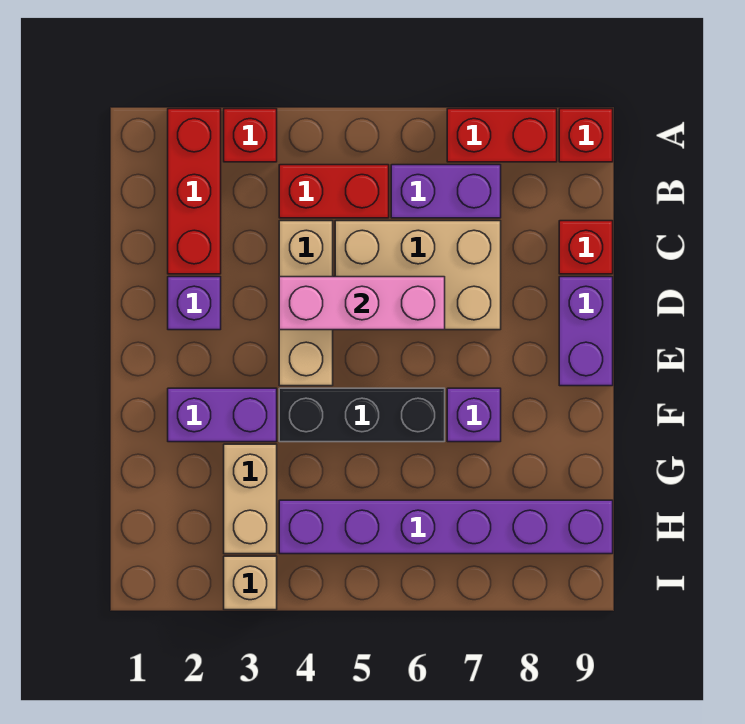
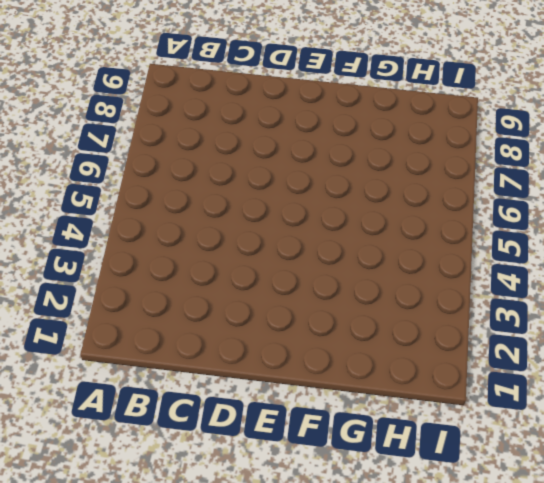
none -> red brick A2:C2 level 1
none -> red brick A3 level 1
none -> red brick A7:A8 level 1

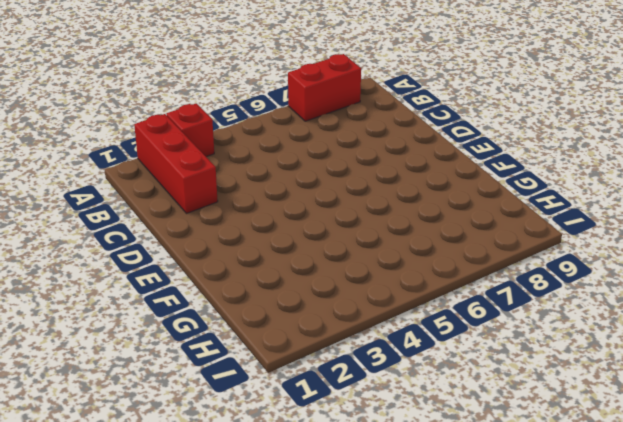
none -> red brick A9 level 1
none -> red brick B4:B5 level 1
none -> purple brick B6:B7 level 1

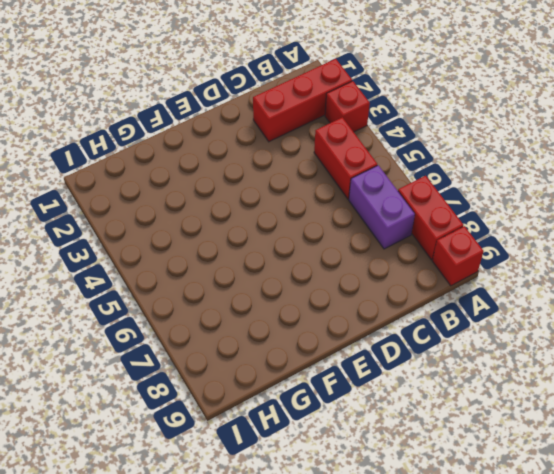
none -> tan brick C4:E4 level 1
none -> tan brick C5:D7 level 1
none -> red brick C9 level 1

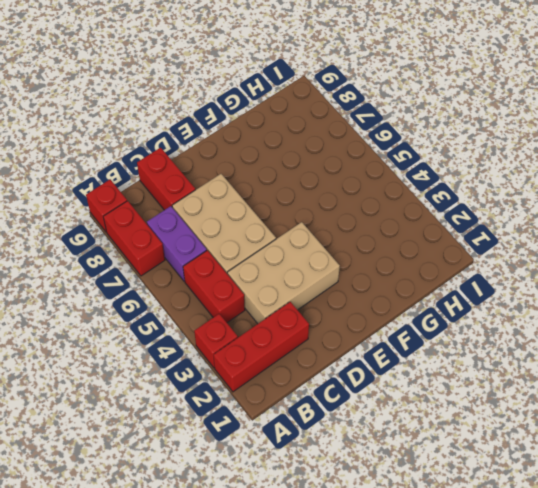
tan brick C3:E4 level 1 -> tan brick C4:E4 level 1
red brick C8:C9 level 1 -> red brick C9 level 1
none -> purple brick D2 level 1
none -> purple brick D9:E9 level 1
none -> purple brick F2:F3 level 1

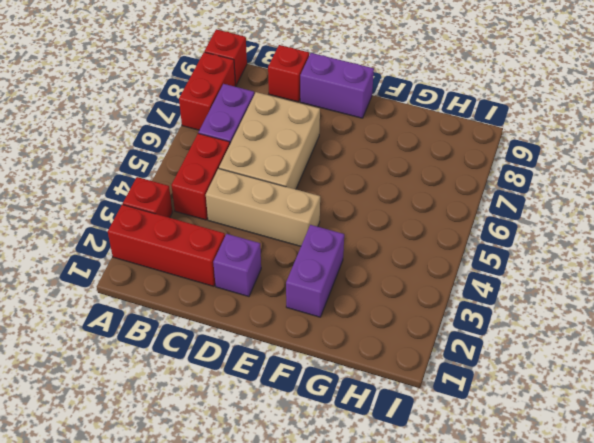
none -> black brick F4:F6 level 1
none -> purple brick F7 level 1
none -> tan brick G3:H3 level 1

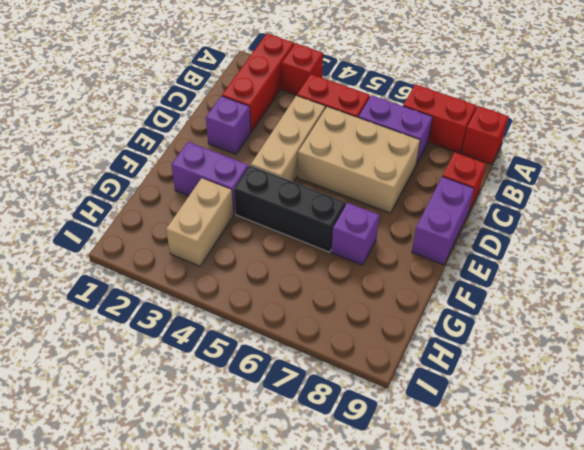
none -> purple brick H4:H9 level 1
none -> tan brick I3 level 1
none -> pink brick D4:D6 level 2

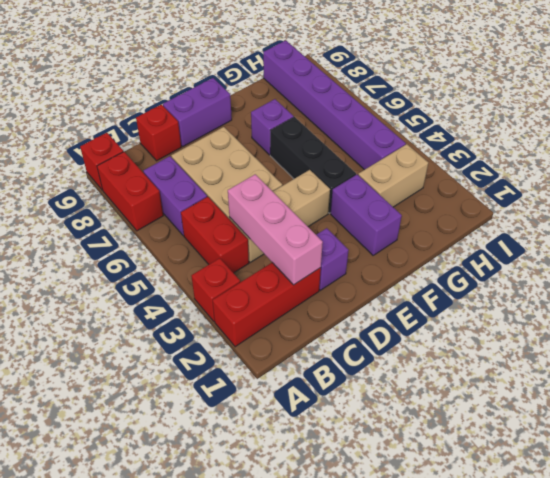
pink brick C2:C4 level 2 -> pink brick D4:D6 level 2
none -> tan brick I3 level 1

